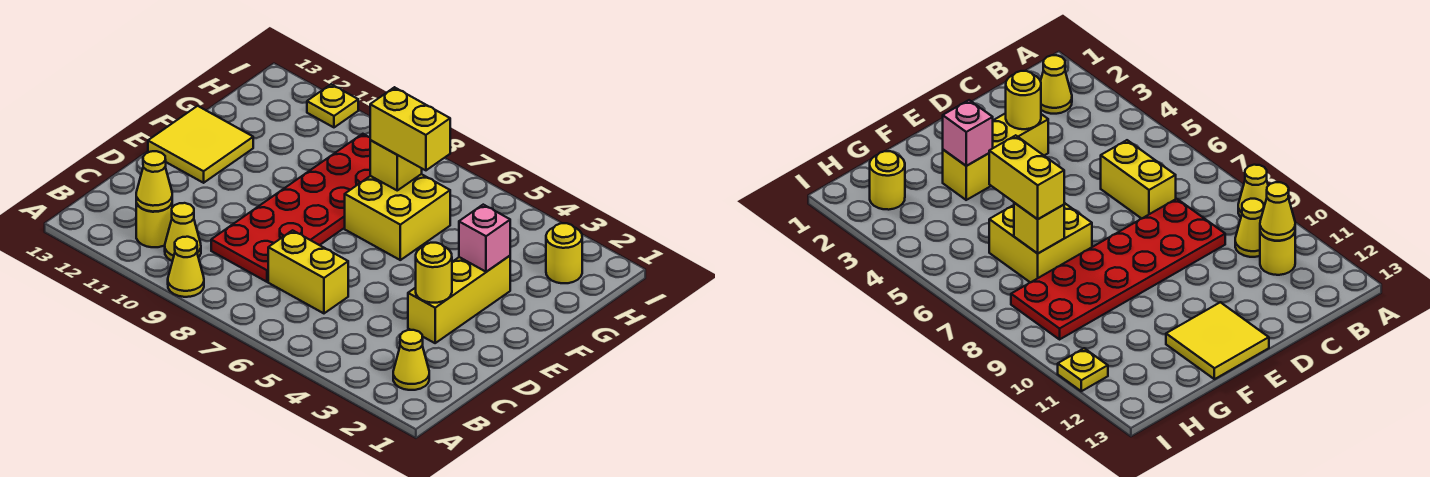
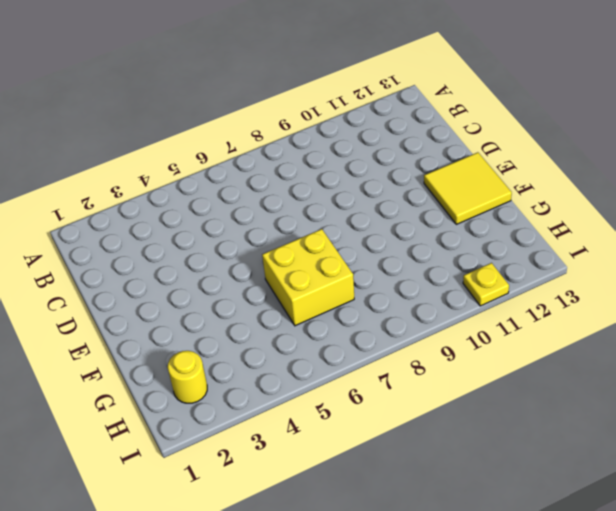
none -> yellow cone A9 level 1
none -> yellow cone B2 level 1
none -> yellow cone B10 level 1

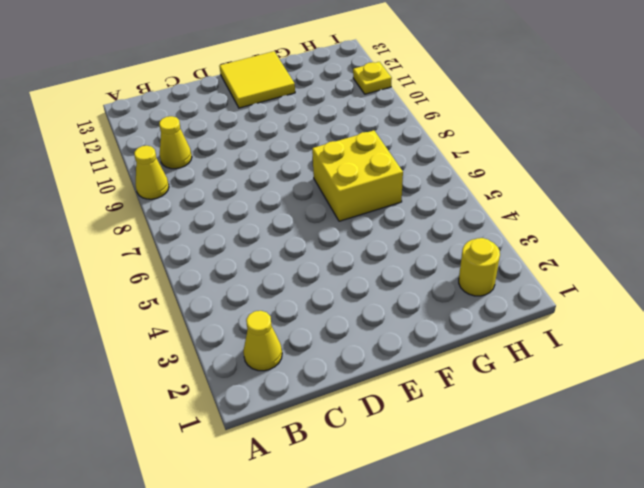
none -> yellow round brick B11 level 1
none -> yellow brick C6:C7 level 1
none -> red plate C8:H9 level 1

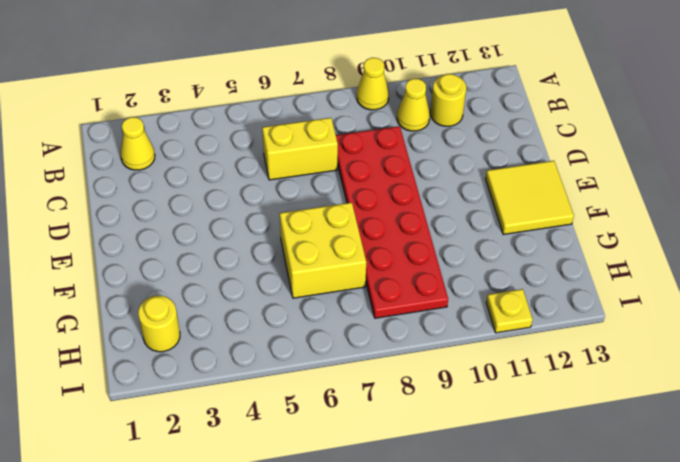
none -> yellow brick D3:F3 level 1
none -> yellow cone B11 level 2
none -> yellow round brick D3 level 2

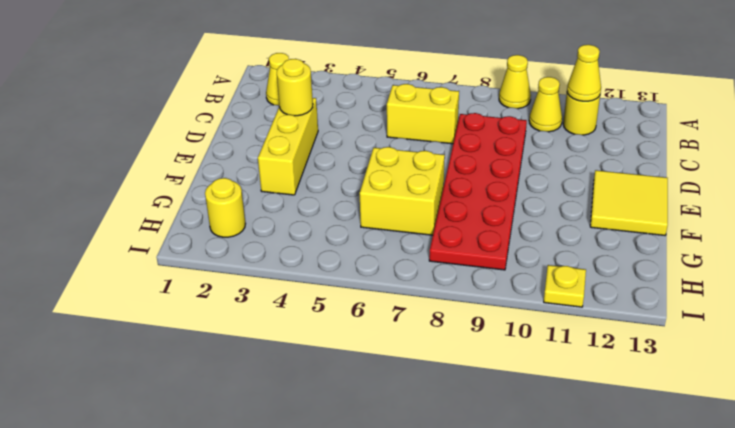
none -> pink brick F3 level 2
none -> yellow brick G7 level 2
none -> yellow brick G6:G7 level 3

